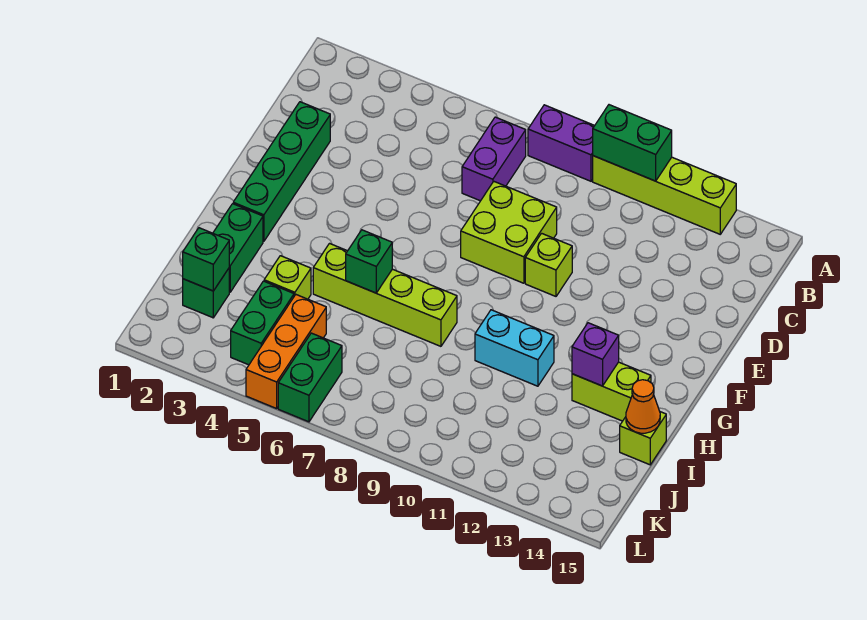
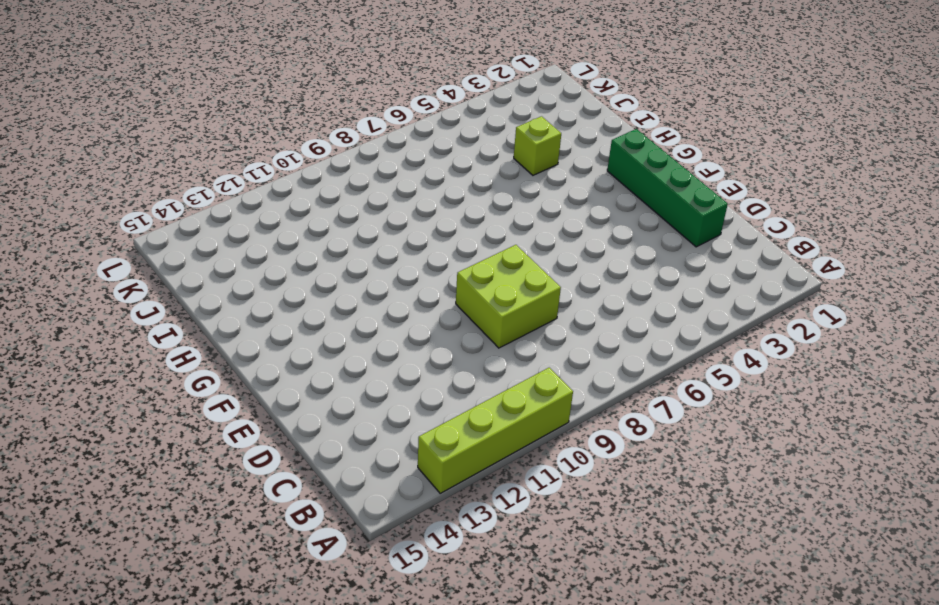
none -> purple brick A8:A9 level 1
none -> purple brick B7:C7 level 1
none -> lime brick E10 level 1

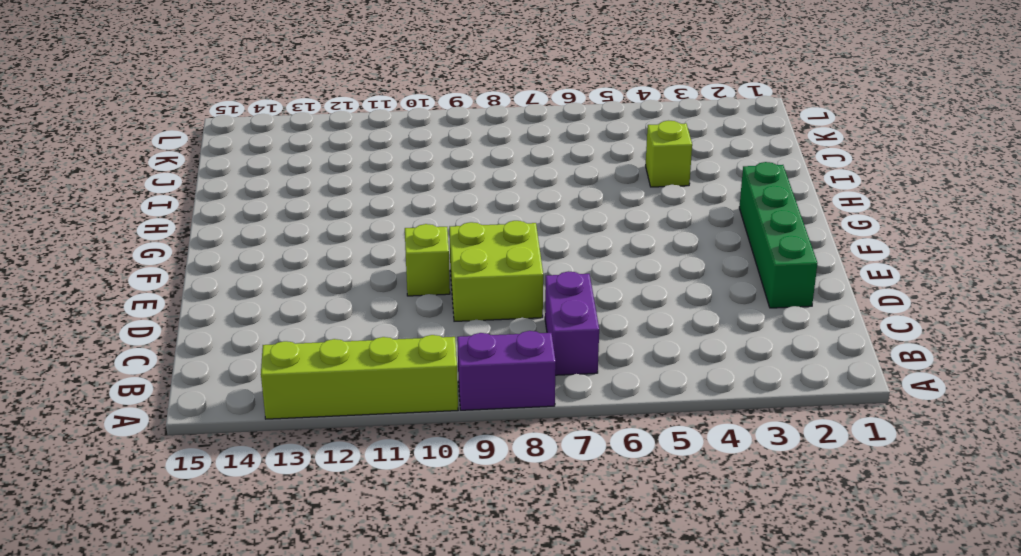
none -> green brick H2:I2 level 1
none -> lime brick H5:H8 level 1
none -> cyan brick H10:H11 level 1

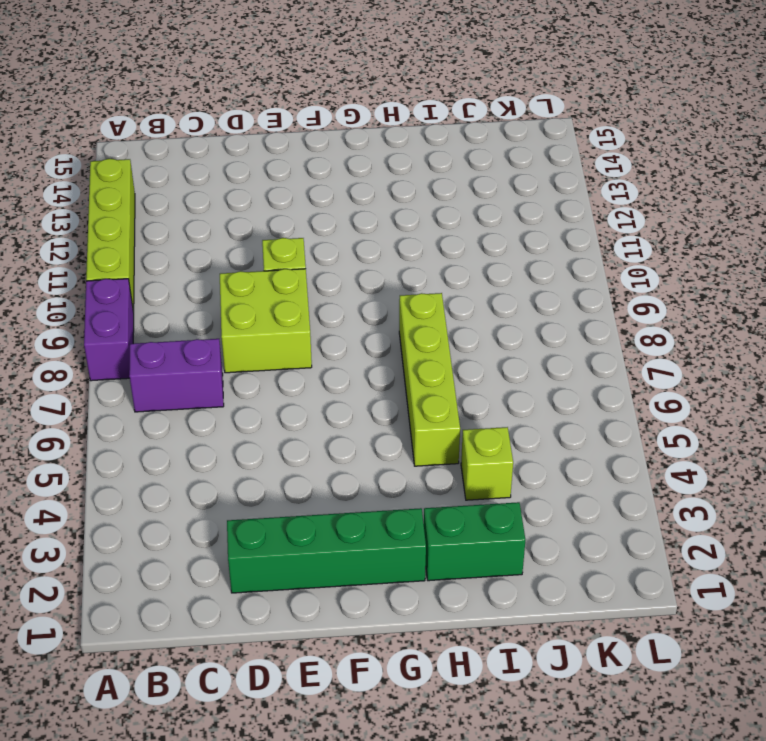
none -> cyan brick H10:H11 level 1
none -> lime brick H13:H14 level 1
none -> lime brick I15 level 1

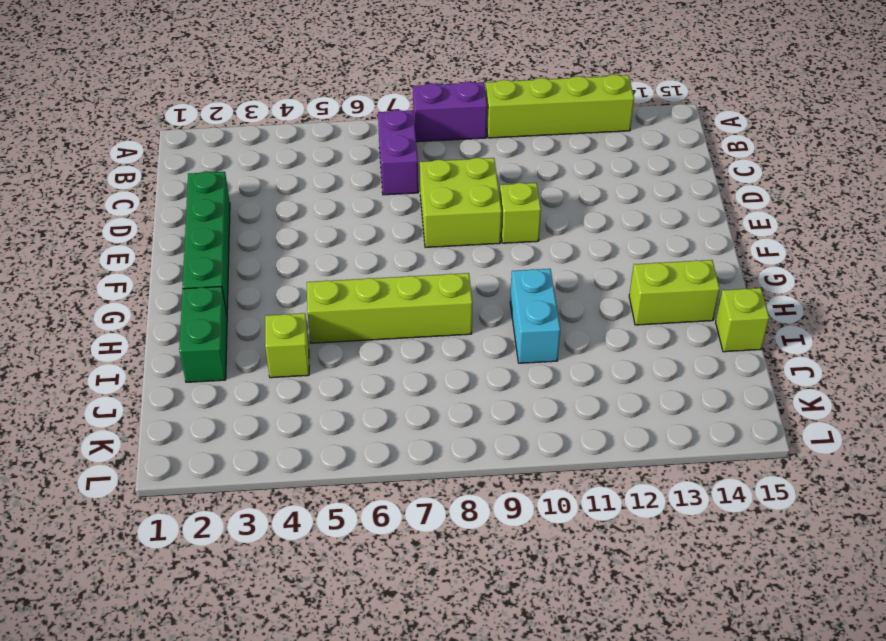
cyan brick H10:I10 level 1 -> cyan brick H10:H11 level 1
none -> green brick J2 level 1
none -> green brick J4:K4 level 1
none -> orange brick J5:L5 level 1

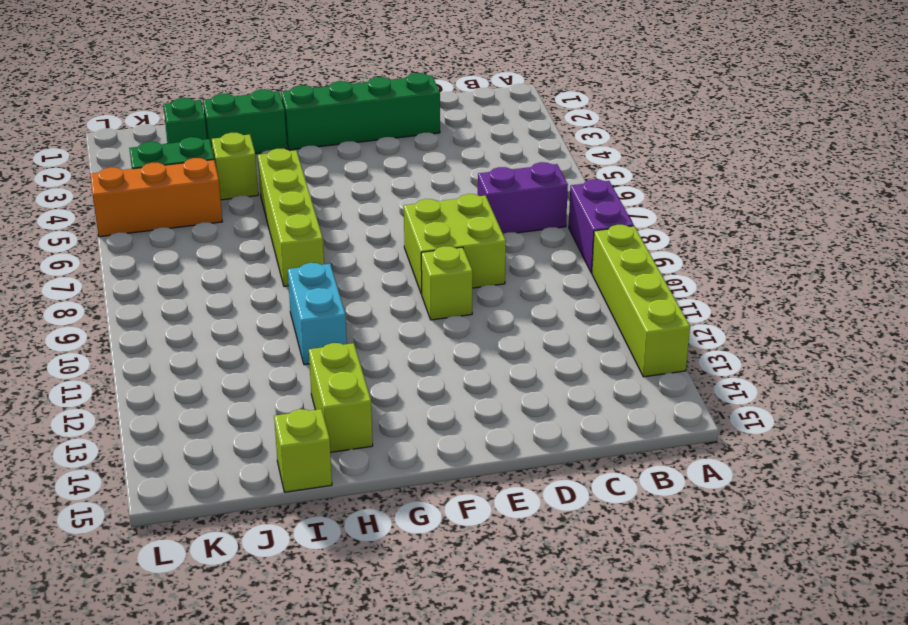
none -> green brick K6:L6 level 1
none -> green brick A10:A11 level 2
none -> green brick H6 level 2

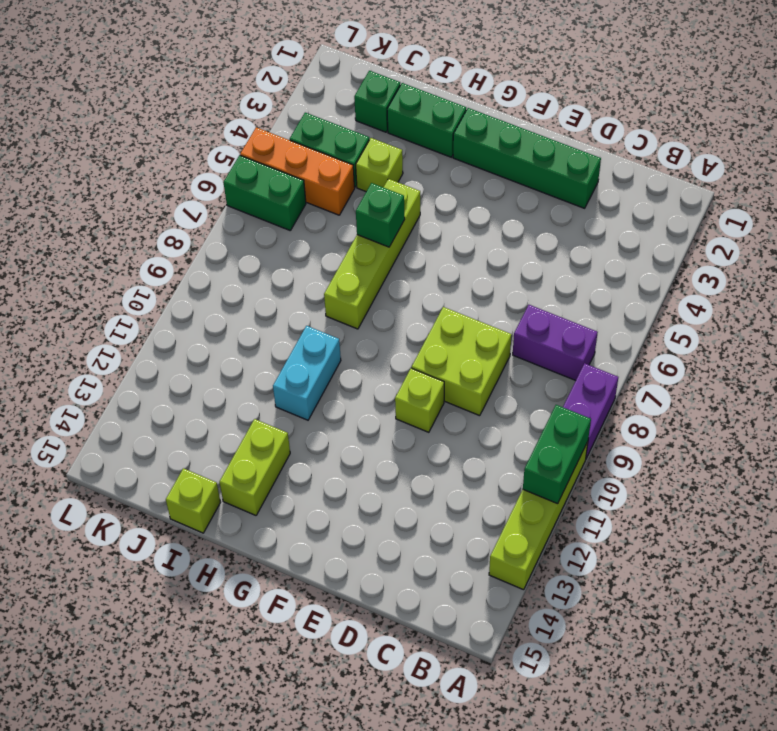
none -> purple brick H13 level 2
none -> orange cone I15 level 2
none -> green brick J2 level 2

